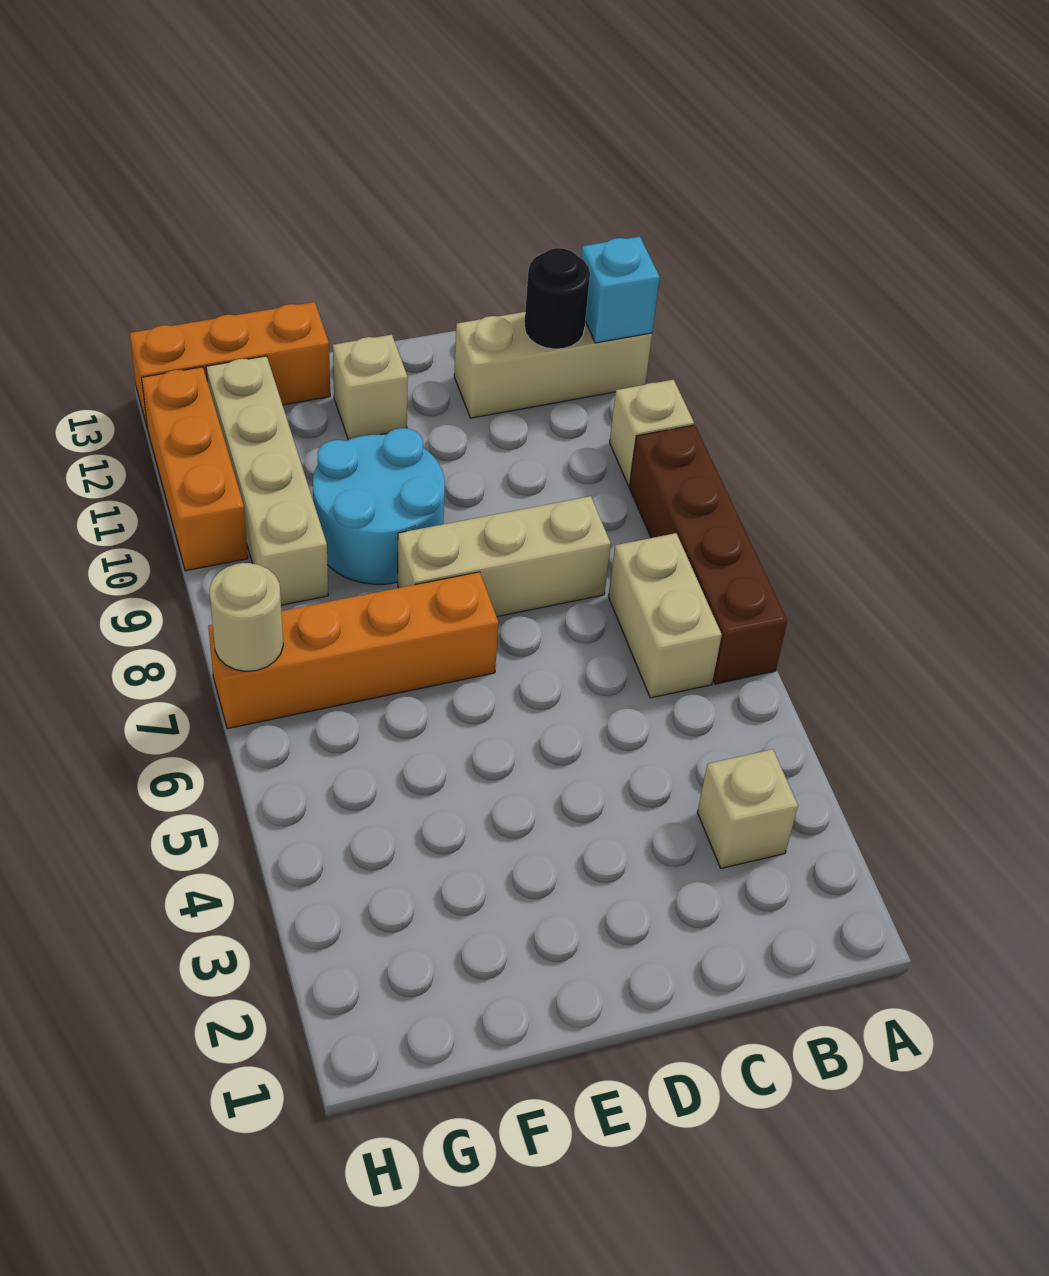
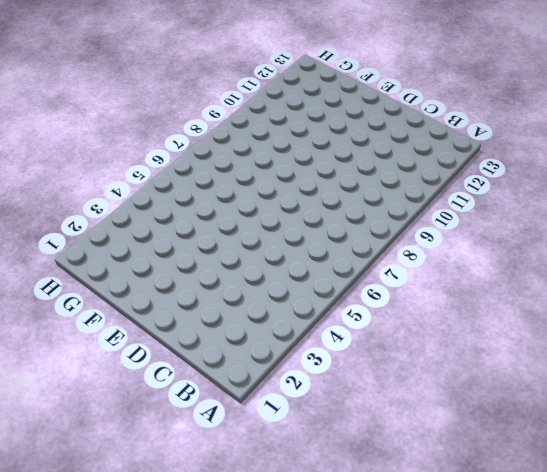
none -> brown brick A6:A9 level 1
none -> tan brick A10 level 1
none -> tan brick A12:C12 level 1

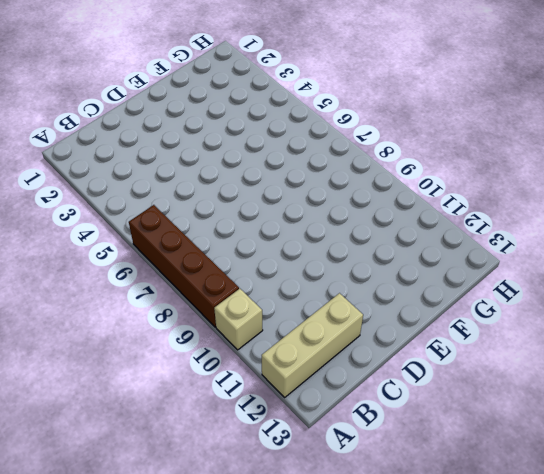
none -> tan brick B3 level 1
none -> tan brick B6:B7 level 1
none -> tan brick C8:E8 level 1

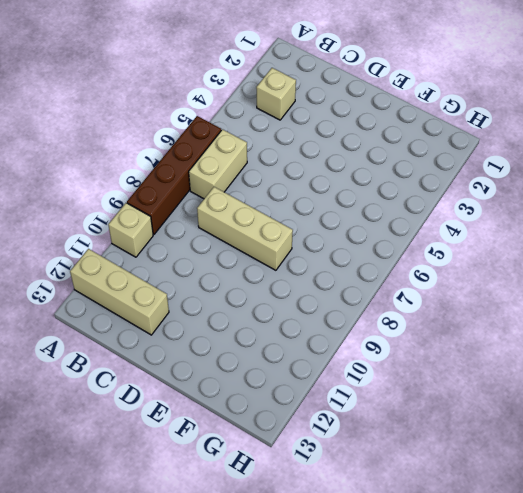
none -> orange brick E7:H7 level 1
none -> cyan round brick E9:F10 level 1
none -> tan brick E12 level 1

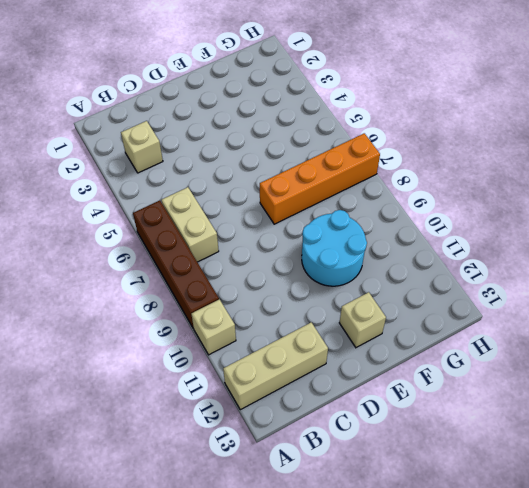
none -> tan brick C8:E8 level 1
none -> orange brick F13:H13 level 1
none -> tan brick G9:G12 level 1

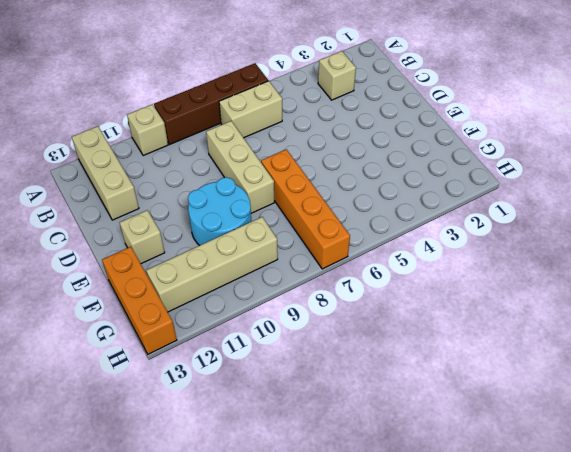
none -> orange brick H10:H12 level 1
none -> cyan brick A12 level 2
none -> black round brick B12 level 2

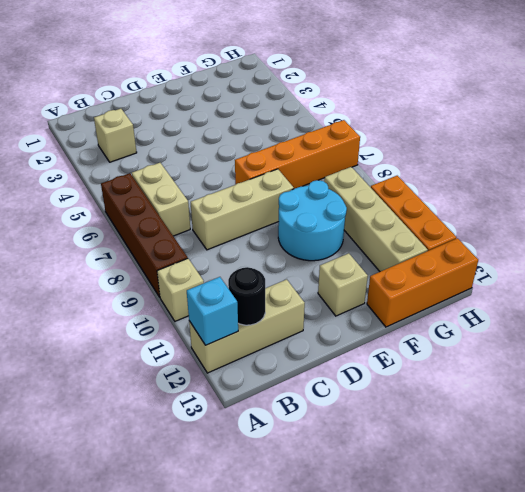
none -> tan round brick H7 level 2

